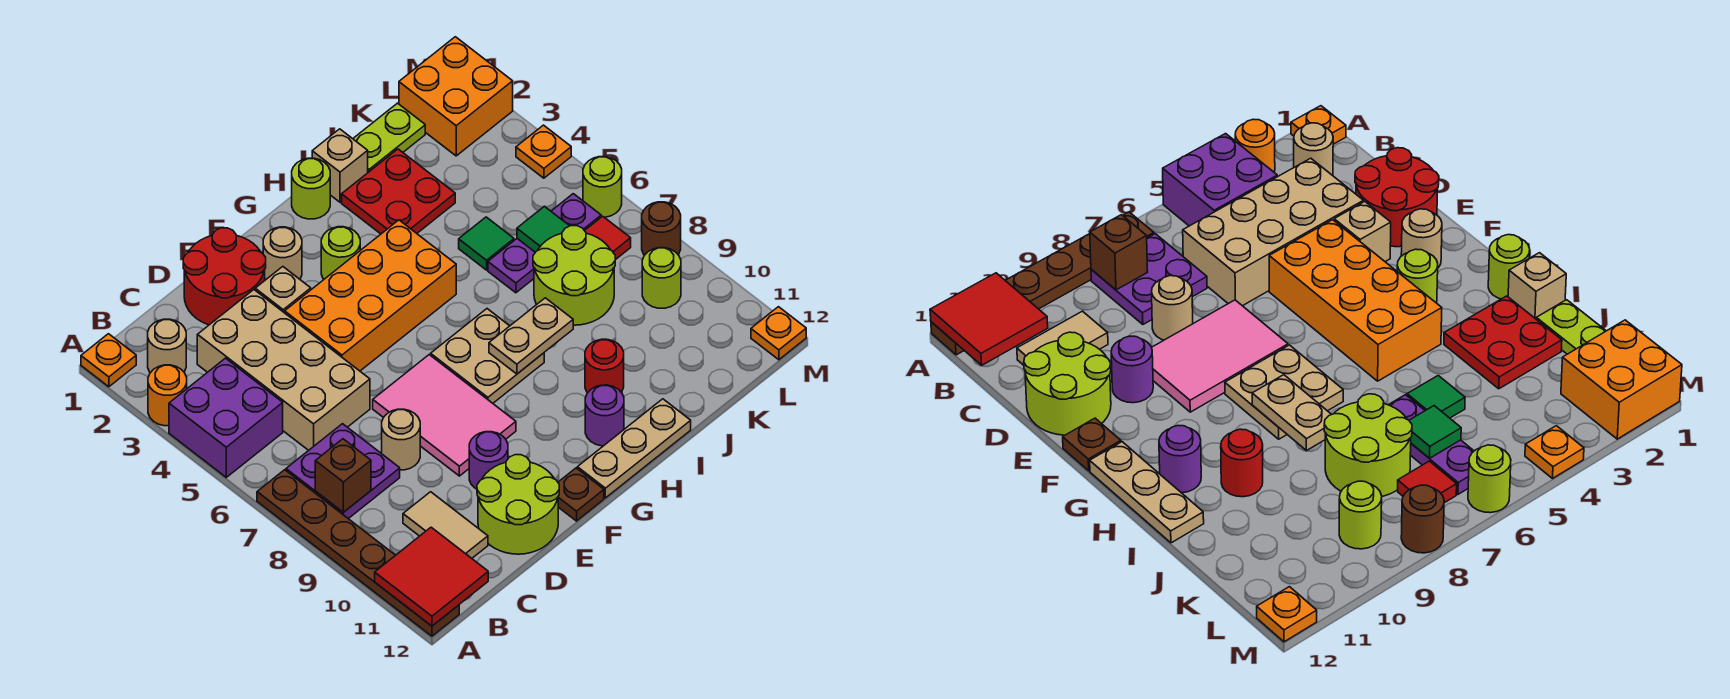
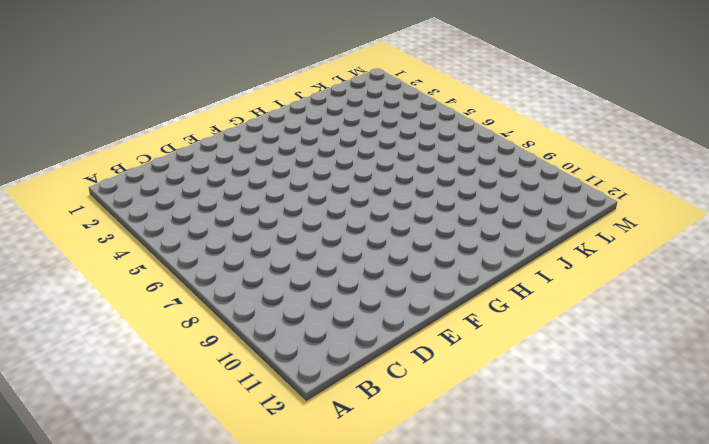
none -> orange plate A1 level 1
none -> orange round brick A3 level 1
none -> purple brick A4:B5 level 1
none -> brown plate A7:A12 level 1

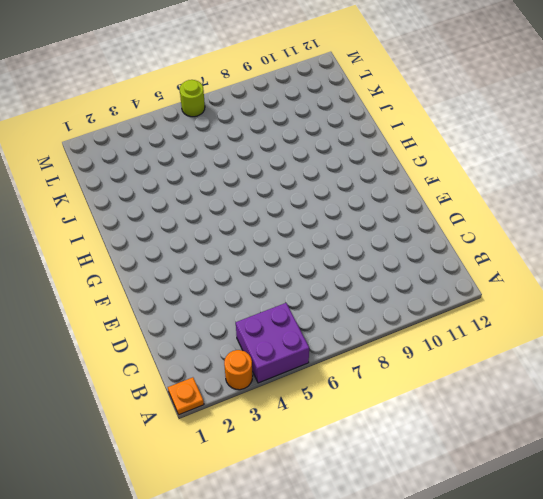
none -> brown plate A7:A12 level 1
none -> tan round brick B2 level 1
none -> purple plate B7:C8 level 1
none -> tan brick C3:D6 level 1

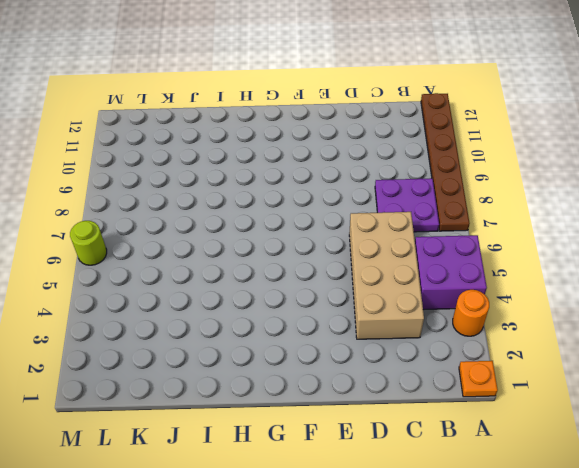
none -> tan round brick B2 level 1
none -> tan tile C10:C11 level 1
none -> red round brick D1:E2 level 1
none -> tan round brick D8 level 1

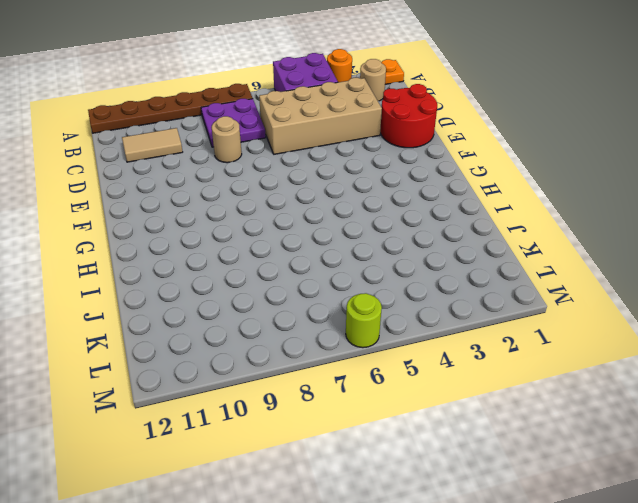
none -> lime round brick D11:E12 level 1
none -> tan brick E3 level 1
none -> orange brick E4:H5 level 1
none -> pink tile E7:F9 level 1

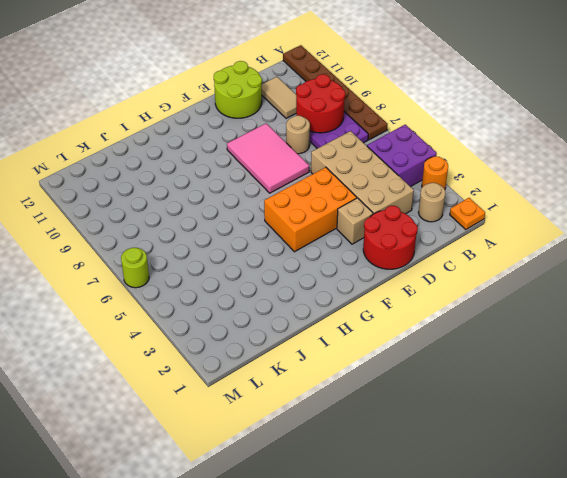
red round brick B8:C9 level 2 -> brown brick B8 level 2
orange brick E4:G5 level 1 -> orange brick E4:H5 level 1
none -> purple round brick E10 level 1
none -> tan round brick F2 level 1
none -> brown plate F12 level 1
none -> lime round brick G3 level 1

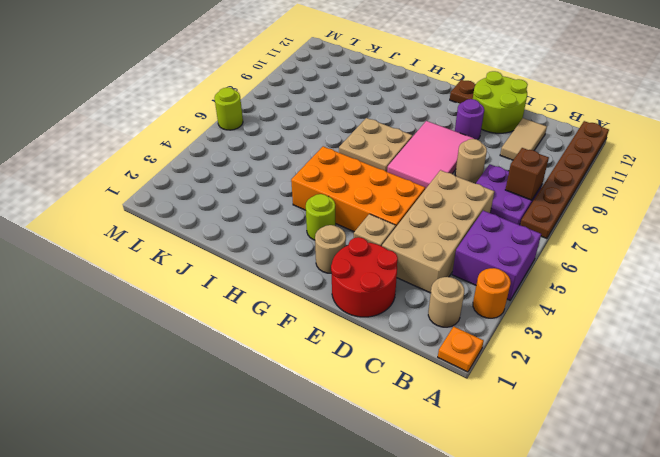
none -> tan plate G12:I12 level 1
none -> lime round brick H1 level 1
none -> purple round brick H11 level 1
none -> tan brick I1 level 1

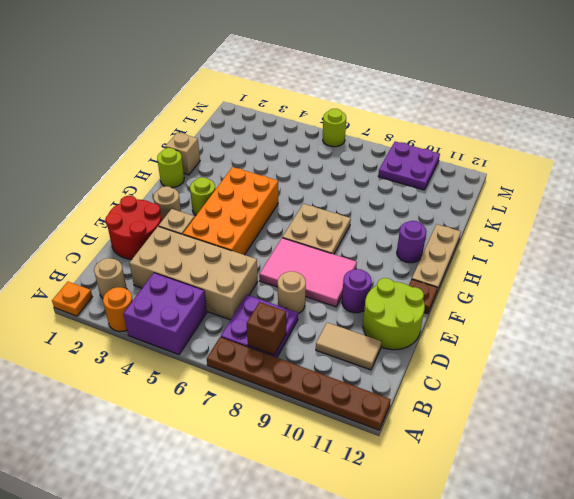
purple plate L9:M10 level 1 -> lime round brick L9 level 1
none -> red plate I2:J3 level 1
none -> red round brick I10 level 1
none -> lime plate J1:K1 level 1
none -> green tile J5 level 1

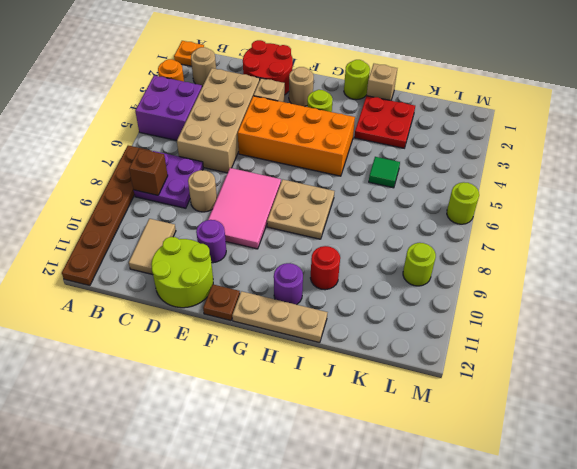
none -> lime plate J1:K1 level 1
none -> purple plate J6:L6 level 1
none -> lime round brick J7:K8 level 1
none -> orange brick L1:M2 level 1

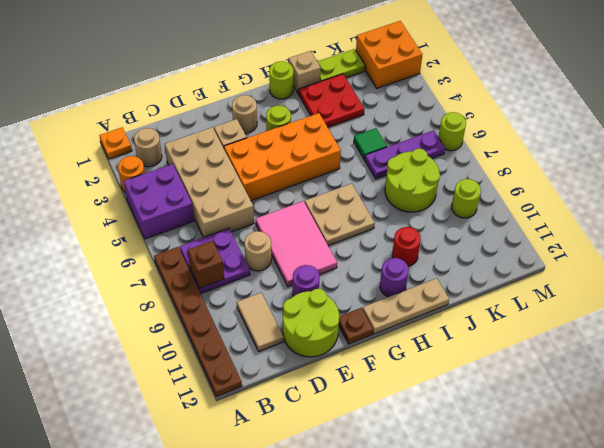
none -> red round brick D1:E2 level 1
none -> red tile L7 level 1
none -> orange plate M4 level 1
none -> brown round brick M8 level 1

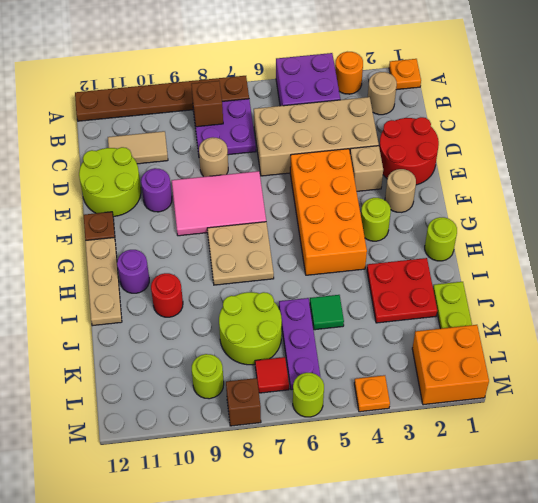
brown brick M8 level 1 -> brown round brick M8 level 1
none -> tan brick I1 level 1
none -> orange plate M12 level 1
none -> red tile A11:B12 level 2
none -> tan plate H8:I8 level 2

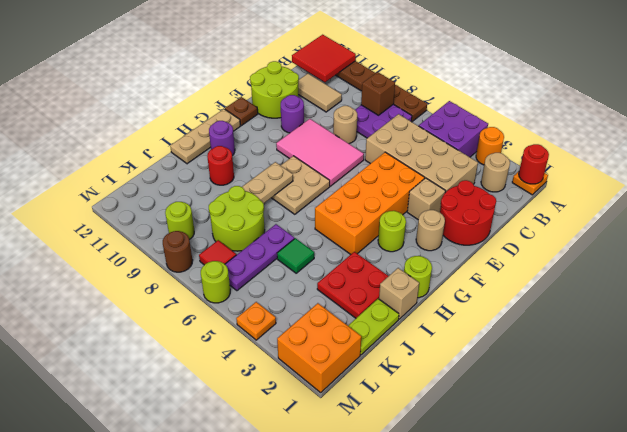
red round brick A1 level 2 -> none
none -> orange plate M12 level 1
none -> green tile K6 level 2

